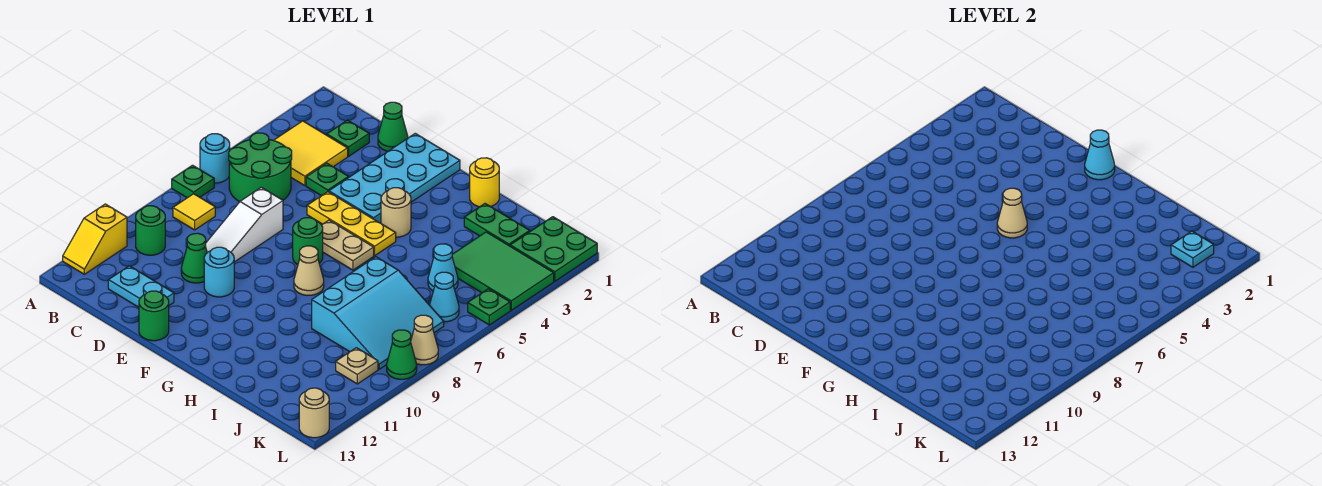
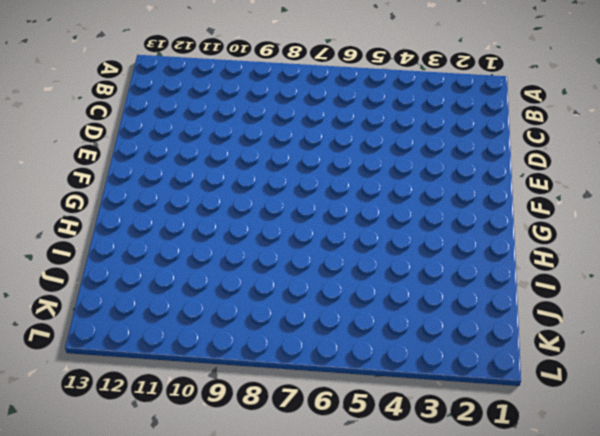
none -> cyan round brick A6 level 1
none -> green plate A7 level 1
none -> yellow slope A11:A12 level 1 top 11
none -> yellow tile B3:C4 level 1

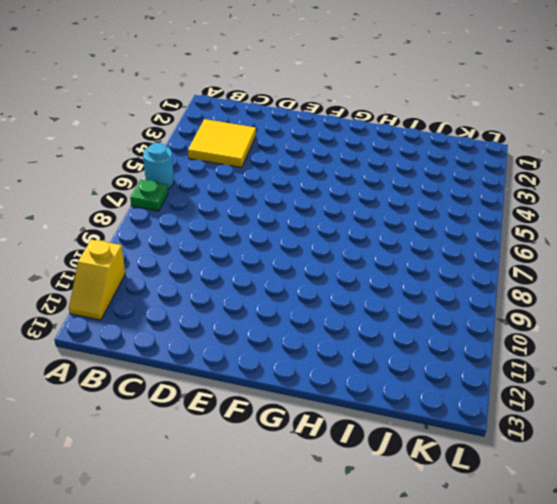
none -> green round brick B5:C6 level 1
none -> yellow tile B8 level 1
none -> green round brick B10 level 1
none -> green plate C2 level 1

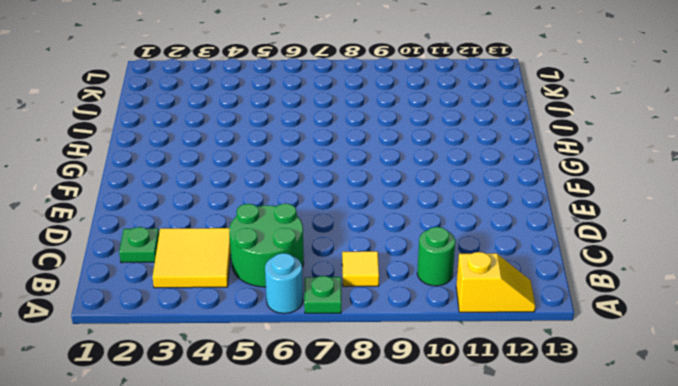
none -> cyan plate C12:D12 level 1
none -> green cone D1 level 1
none -> green plate D4 level 1
none -> white slope D7:D9 level 1 top 7

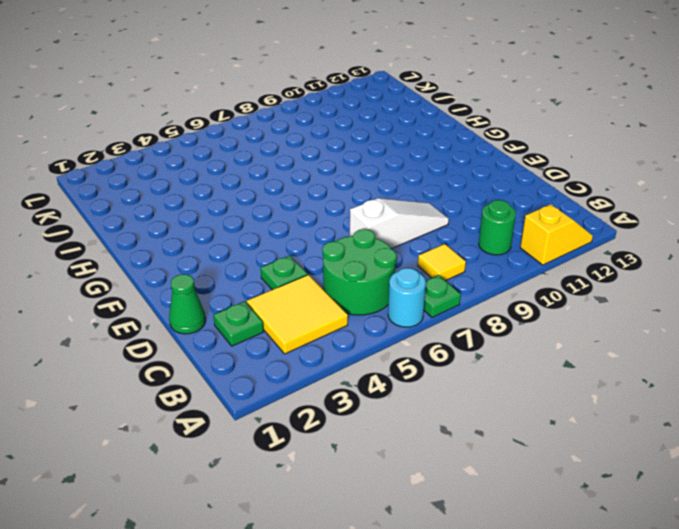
none -> cyan plate C12:D12 level 1
none -> green cone D10 level 1
none -> cyan plate E1:F4 level 1
none -> yellow plate E5:G5 level 1

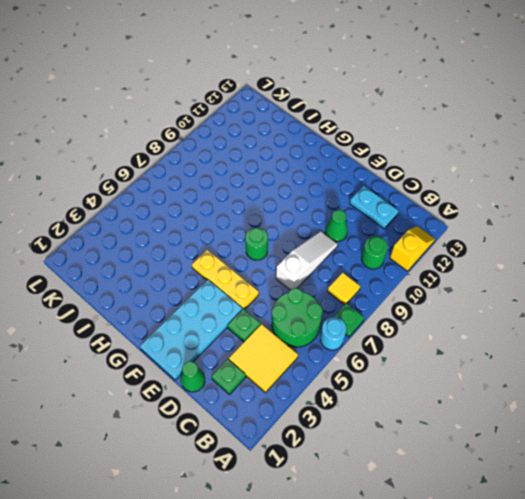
none -> cyan round brick E10 level 1
none -> green round brick E13 level 1
none -> tan plate F6:G6 level 1
none -> tan round brick G4 level 1

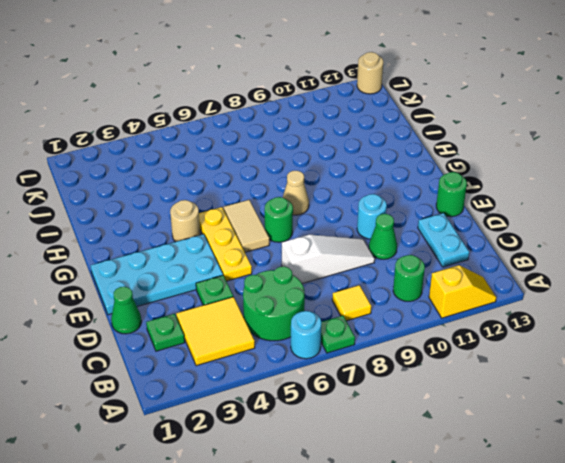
tan tile F6:G6 level 1 -> tan plate F6:G6 level 1
none -> yellow round brick H1 level 1
none -> green plate I2:J2 level 1
none -> cyan slope I7:K9 level 1 top I
none -> green tile J3:L4 level 1

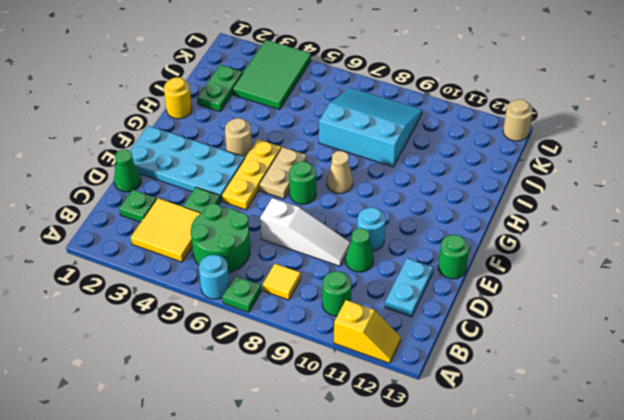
none -> cyan cone J5 level 1
none -> green plate K1:L2 level 1
none -> cyan cone K6 level 1
none -> tan plate K10 level 1

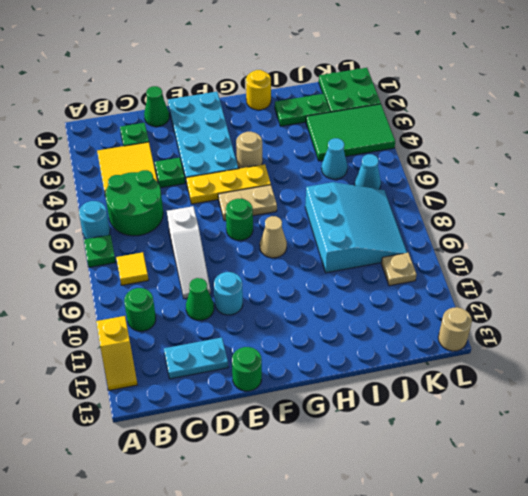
none -> green plate L5 level 1
none -> tan cone L8 level 1
none -> green cone L9 level 1
none -> cyan cone F1 level 2

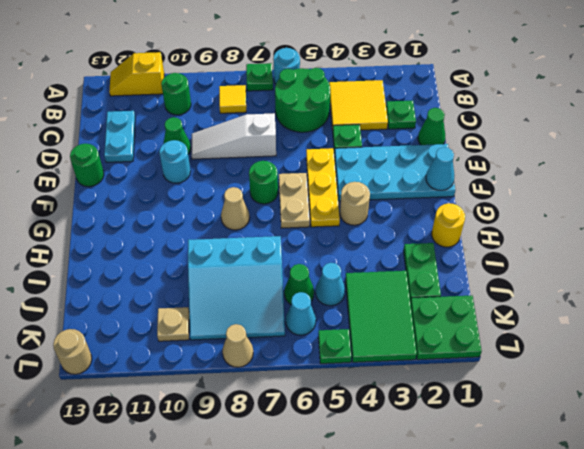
green cone J6 level 1 -> green cone L9 level 1
none -> tan cone F5 level 2
none -> cyan plate K2 level 2

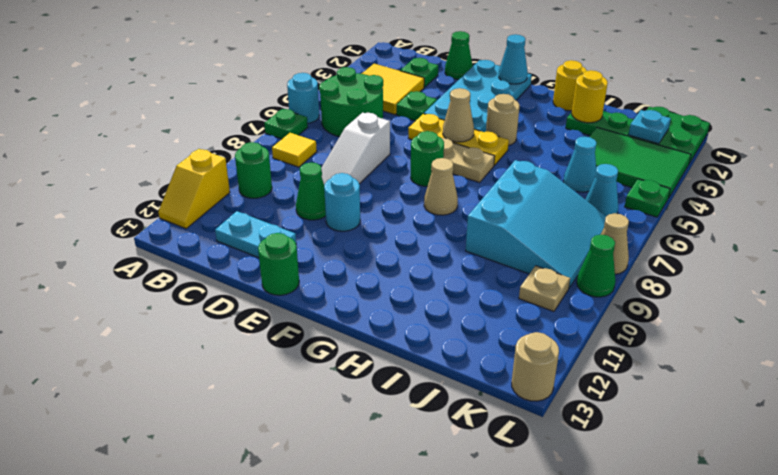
yellow round brick I2 level 2 -> none

